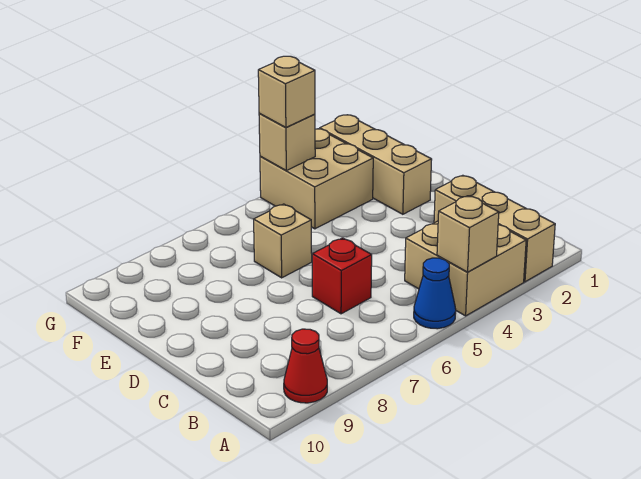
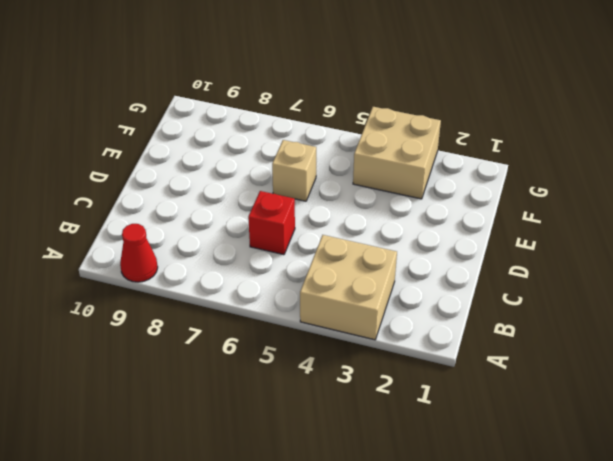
none -> tan brick A2:C2 level 1
none -> blue cone A5 level 1

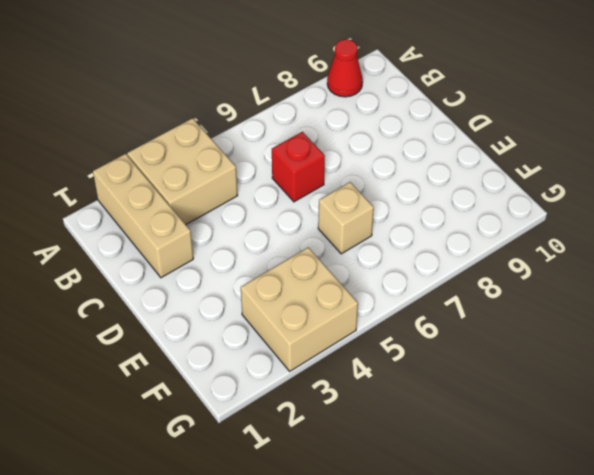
none -> blue cone A5 level 1
none -> tan brick E2:G2 level 1

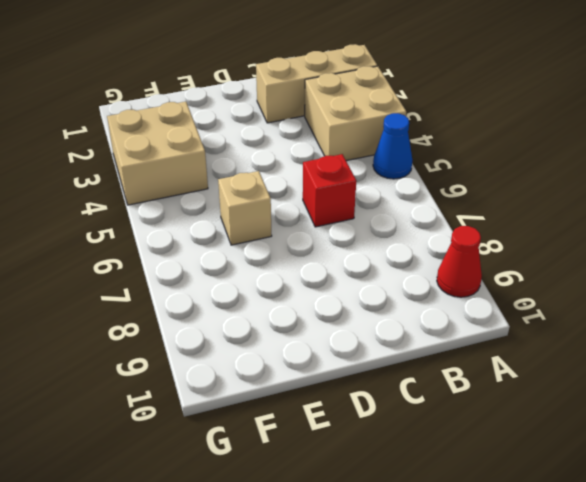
none -> tan brick E2:G2 level 1
none -> tan brick A4 level 2

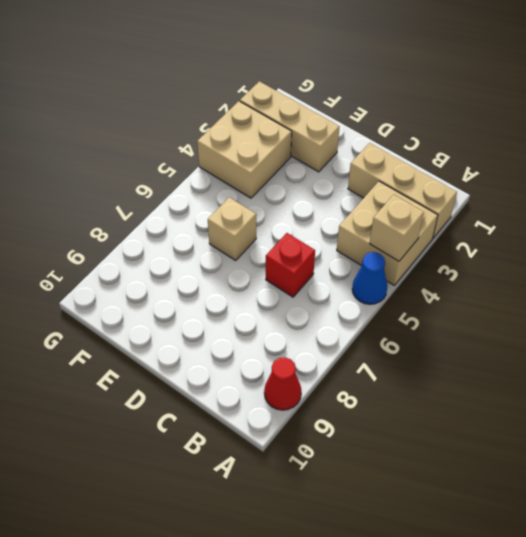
none -> tan brick G4 level 2
none -> tan brick G4 level 3

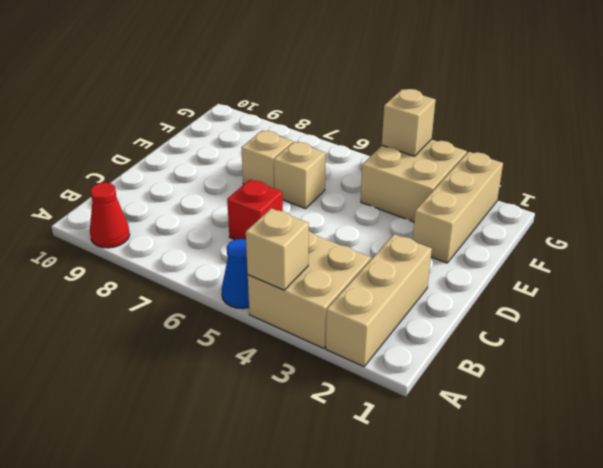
tan brick E7 level 1 -> tan brick G4 level 3

